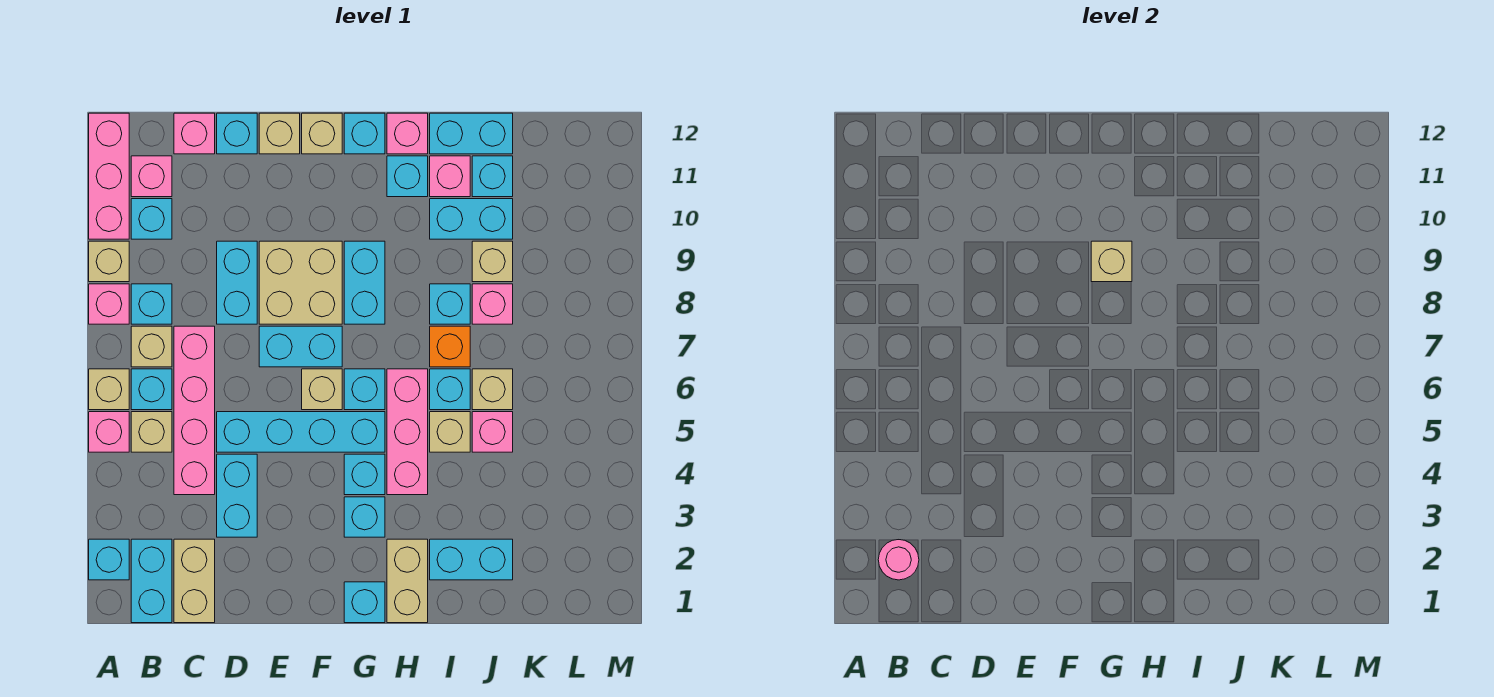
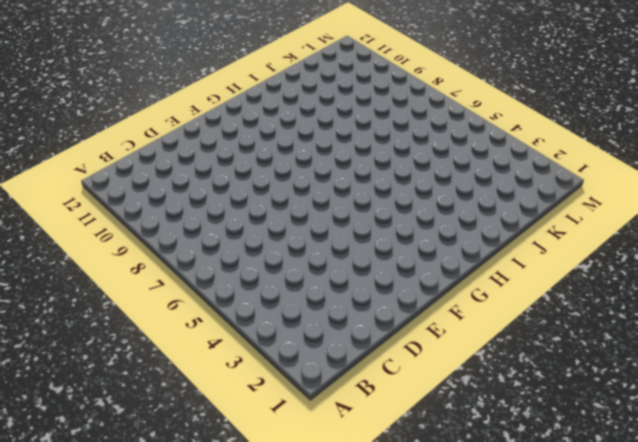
none -> cyan brick A2 level 1
none -> pink brick A5 level 1
none -> tan brick A6 level 1
none -> pink brick A8 level 1

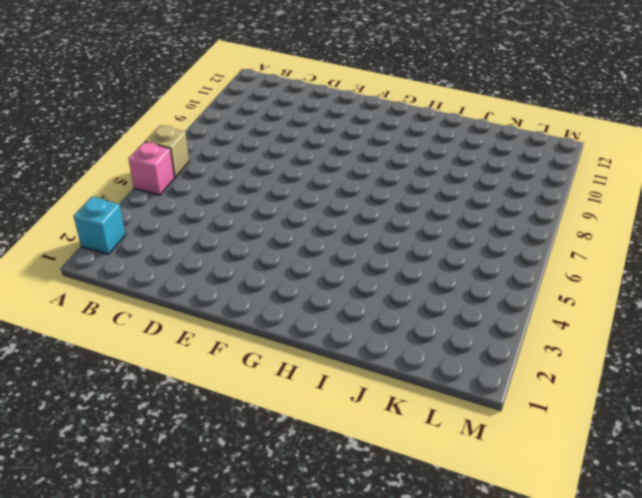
none -> pink brick A8 level 1
none -> tan brick A9 level 1
none -> pink brick A10:A12 level 1
none -> cyan brick B1:B2 level 1

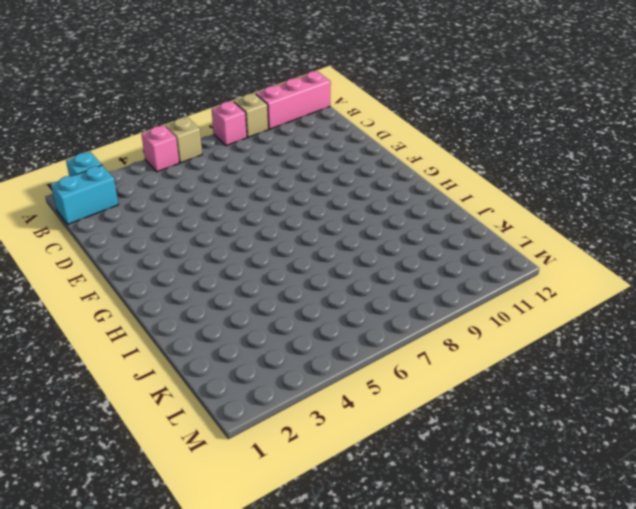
none -> tan brick B5 level 1
none -> cyan brick B6 level 1
none -> tan brick B7 level 1
none -> cyan brick B8 level 1

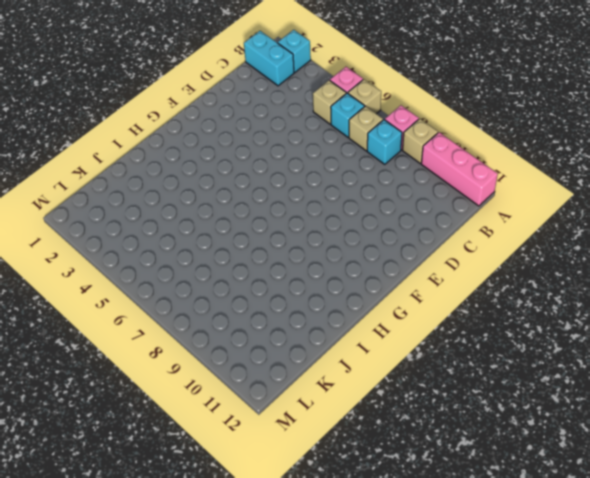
none -> cyan brick B10 level 1
none -> pink brick B11 level 1
none -> tan brick C1:C2 level 1
none -> pink brick C4:C7 level 1

